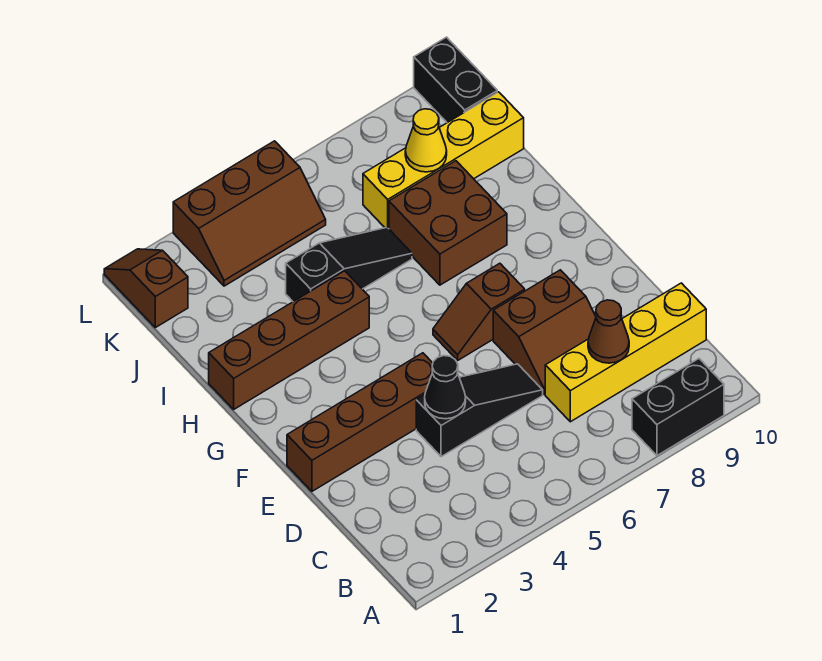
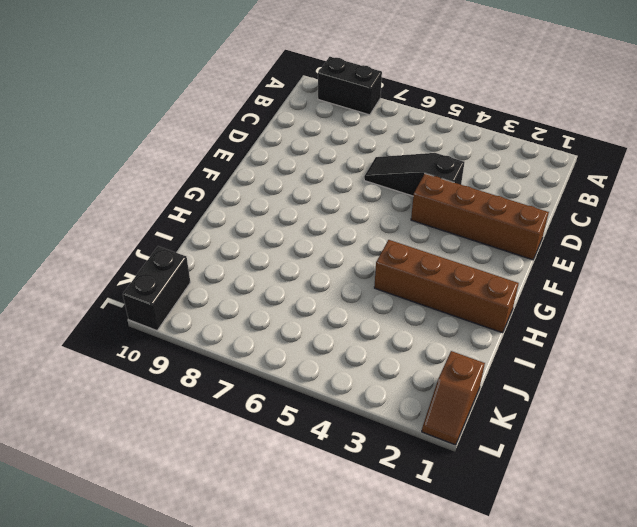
none -> yellow brick C7:C10 level 1
none -> brown slope D7:E8 level 1 top E
none -> brown slope F6:F7 level 1 top 7

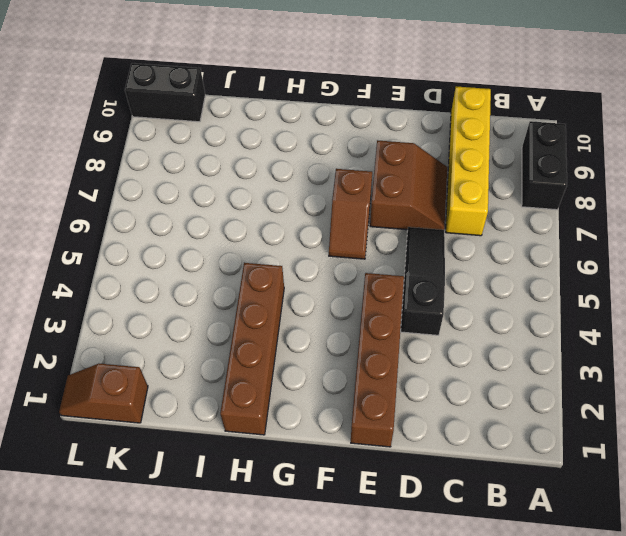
none -> brown brick H7:I8 level 1
none -> black slope I4:I6 level 1 top 4
none -> yellow brick J7:J10 level 1

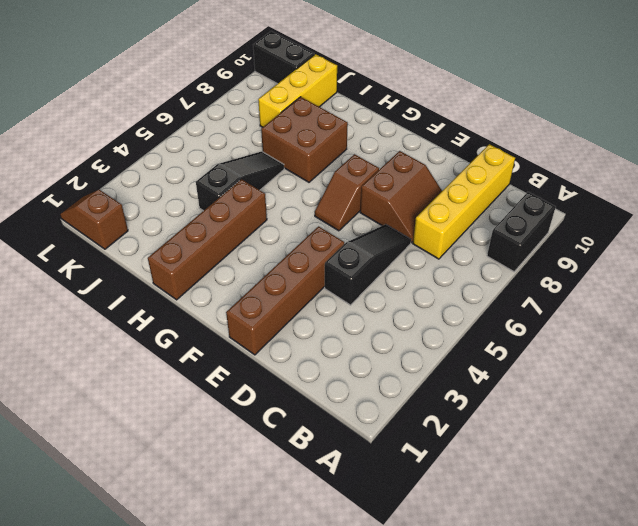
yellow brick J8:J10 level 1 -> yellow brick J7:J10 level 1
none -> brown slope K3:L5 level 1 top L
none -> brown cone C8 level 2
none -> black cone D4 level 2

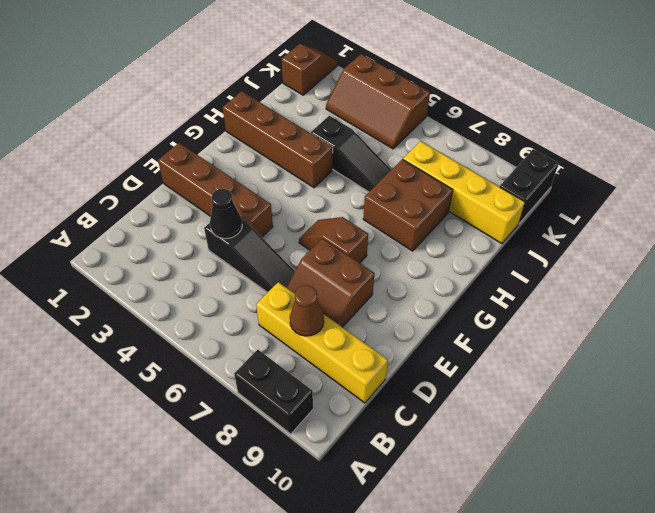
none -> yellow cone J8 level 2

